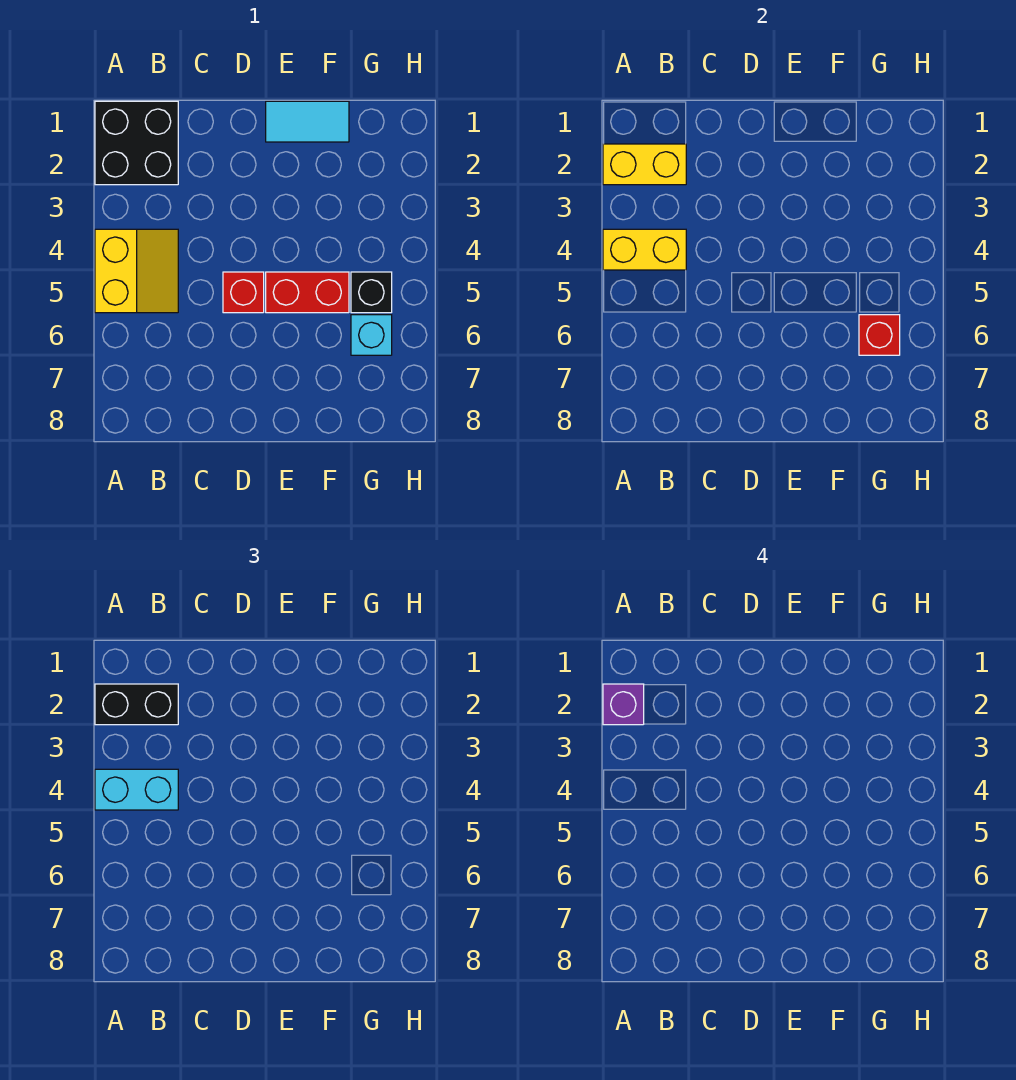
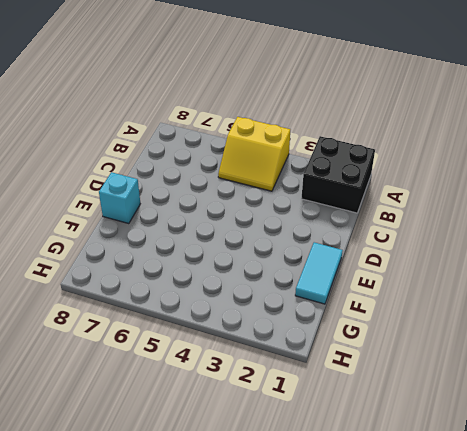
cyan brick E8 level 1 -> cyan brick G6 level 1
none -> red brick D5 level 1
none -> red brick E5:F5 level 1
none -> black brick G5 level 1

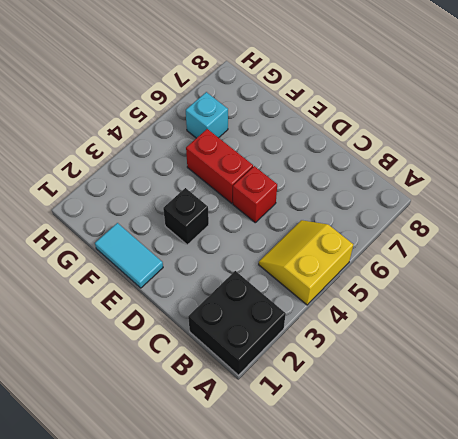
black brick E3 level 1 -> black brick G5 level 1
none -> yellow brick A2:B2 level 2
none -> yellow brick A4:B4 level 2
none -> red brick G6 level 2

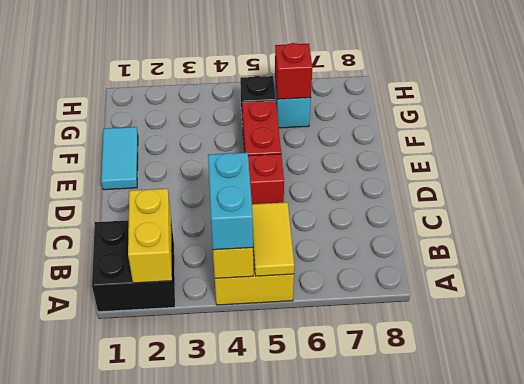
yellow tile A5:B5 level 2 -> none
none -> black brick A2:B2 level 3
none -> purple brick A2 level 4

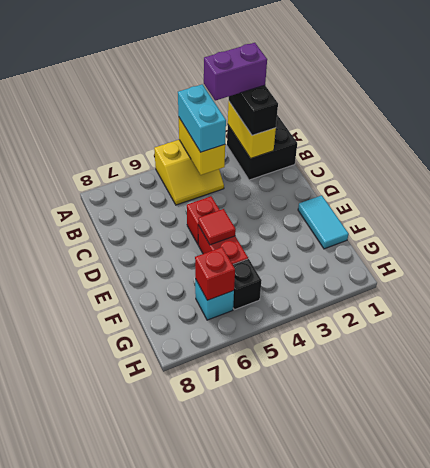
purple brick A2:A3 level 4 -> purple brick A2 level 4
red tile E5 level 2 -> none

